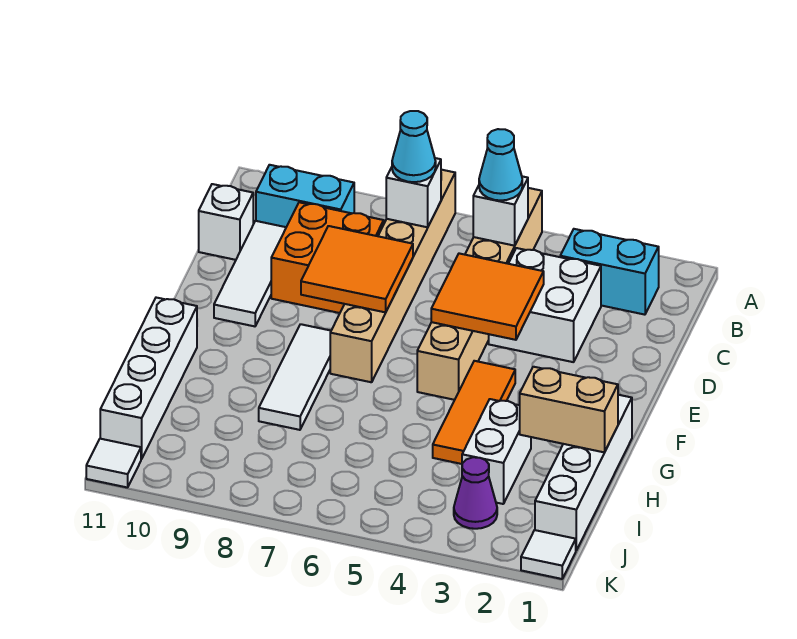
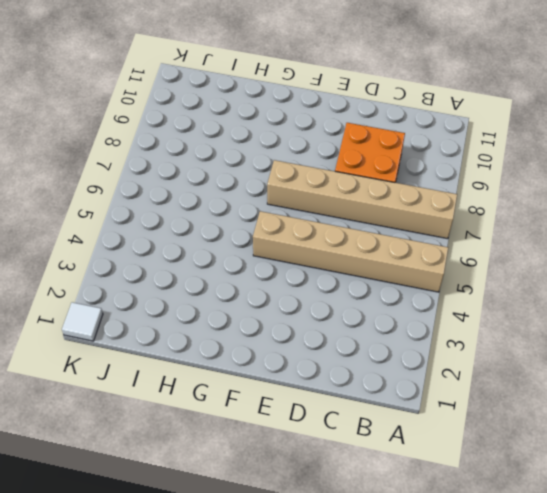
none -> cyan brick B2:B3 level 1
none -> cyan brick B9:B10 level 1
none -> white brick C3:D4 level 1

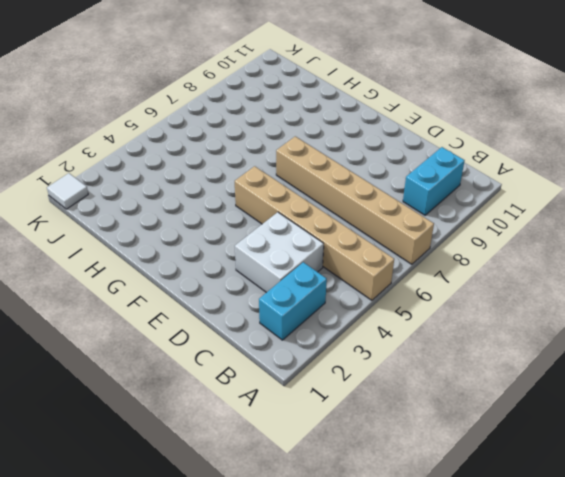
none -> orange brick C8:D9 level 1
none -> white tile C10:E10 level 1
none -> white brick C11 level 1

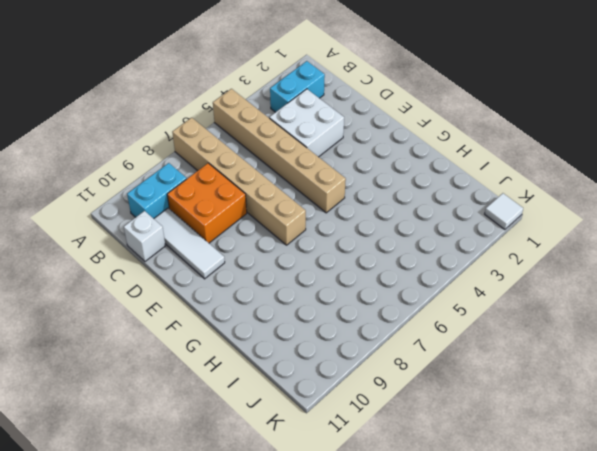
none -> orange tile F4:H4 level 1
none -> white tile F8:H8 level 1
none -> white brick G1:J1 level 1

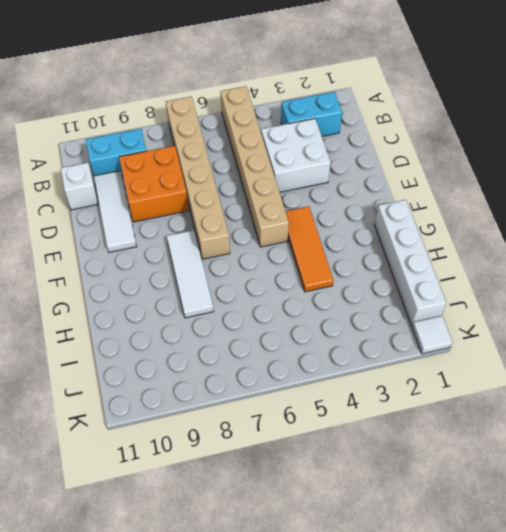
none -> white brick G11:J11 level 1
none -> white brick H3:I3 level 1
none -> purple cone J3 level 1

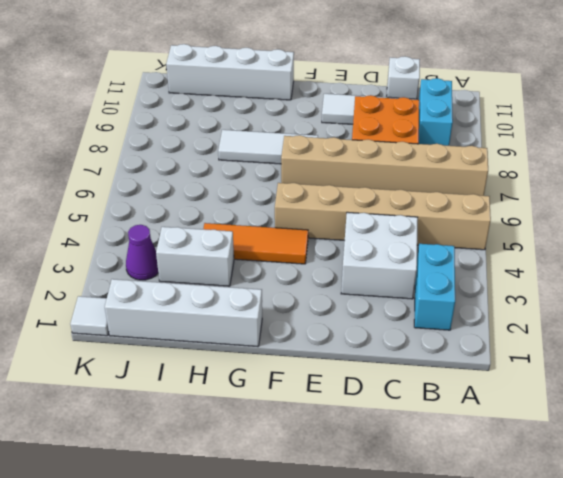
none -> white tile K11 level 1
none -> white brick B5 level 2
none -> white brick B7 level 2

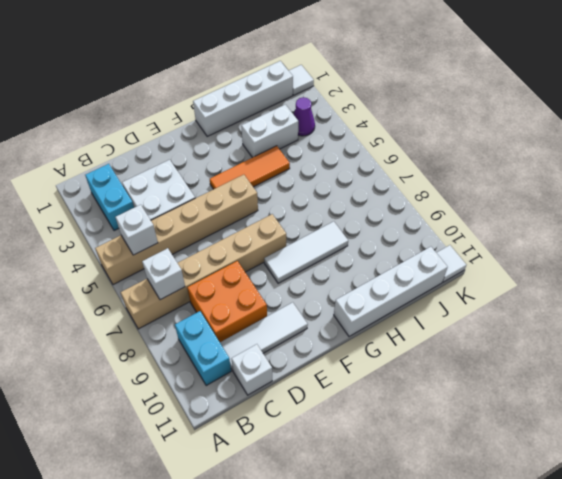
none -> orange tile D4:E5 level 2
none -> orange tile D7:E8 level 2
none -> tan brick H1:H2 level 2

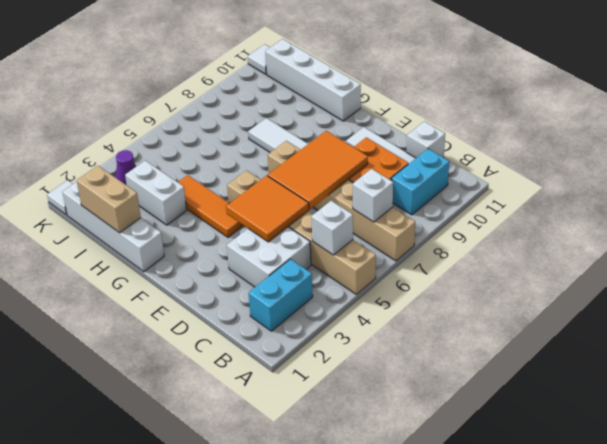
orange tile D6:E8 level 2 -> orange tile D7:E8 level 2
tan brick H1:I1 level 2 -> tan brick H1:H2 level 2
none -> cyan cone B5 level 3
none -> cyan cone B7 level 3

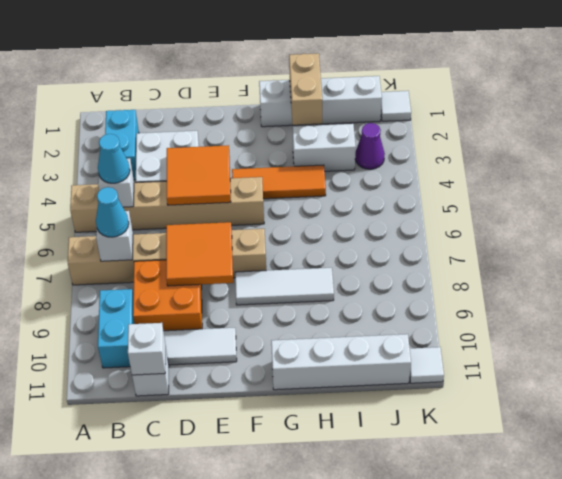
white brick C11 level 2 -> none

